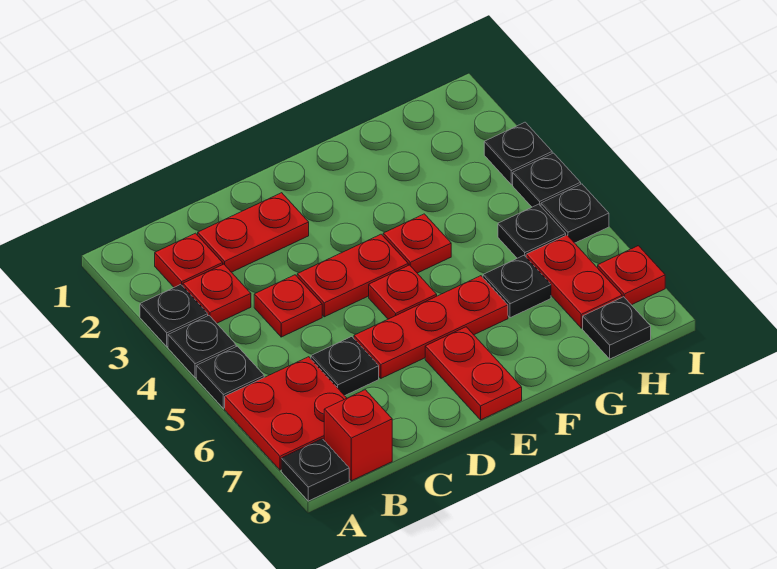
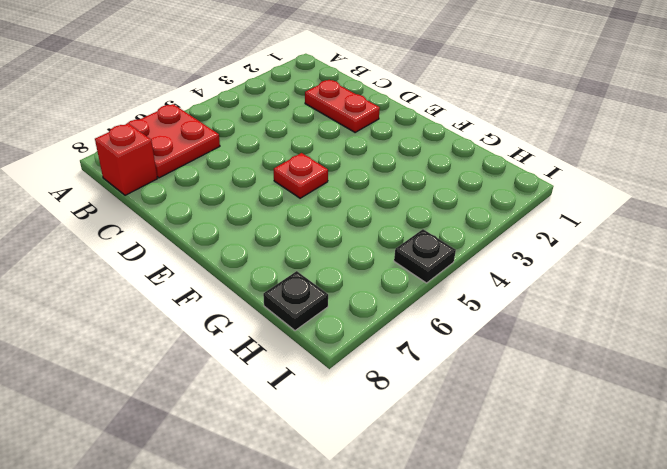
none -> black plate A3 level 1
none -> black plate A4 level 1
none -> black plate A5 level 1

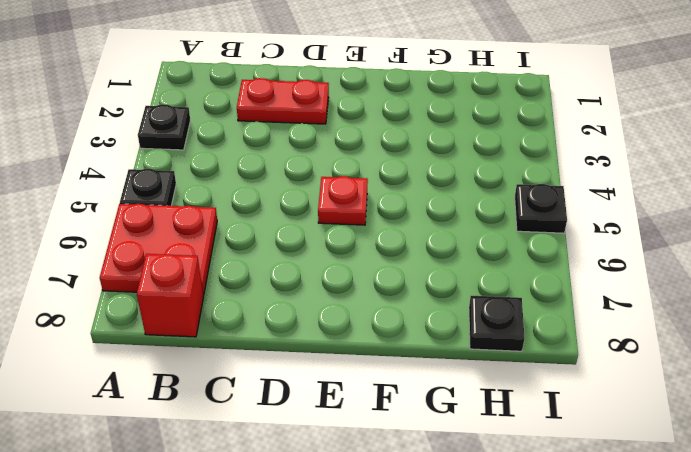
none -> black plate A4 level 1
none -> black plate A8 level 1
none -> red plate B2 level 1

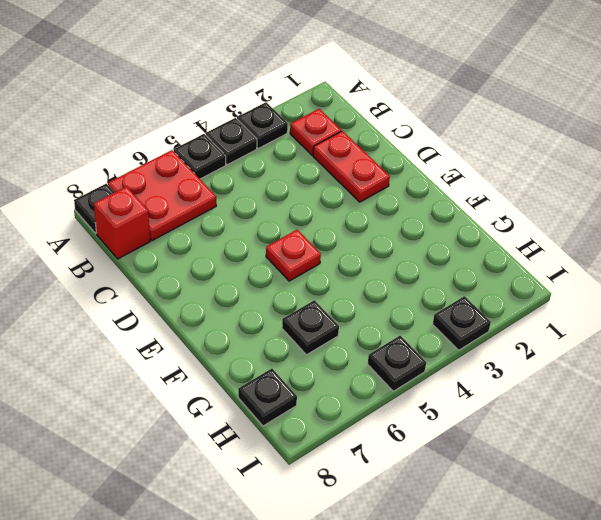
none -> red plate B3 level 1
none -> red plate C4 level 1
none -> black plate C6 level 1

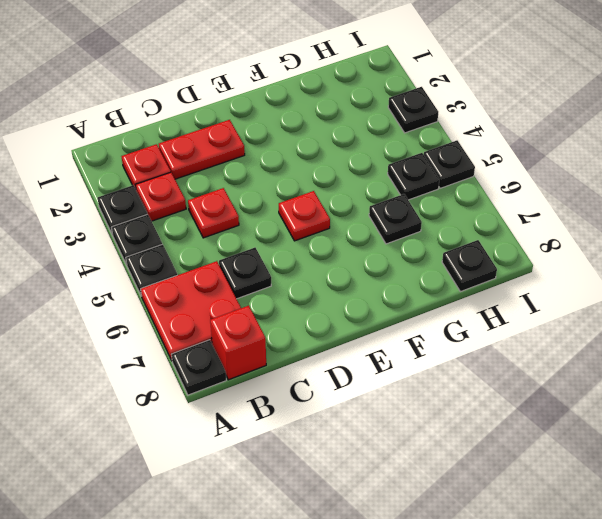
none -> red plate D4:E4 level 1
none -> red plate D6:F6 level 1
none -> red plate E7:E8 level 1

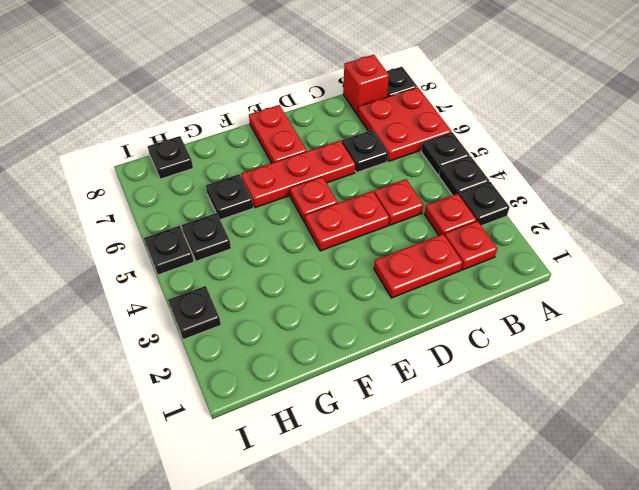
none -> red plate F4 level 1
none -> red plate H6:H7 level 1
none -> black plate I4 level 1

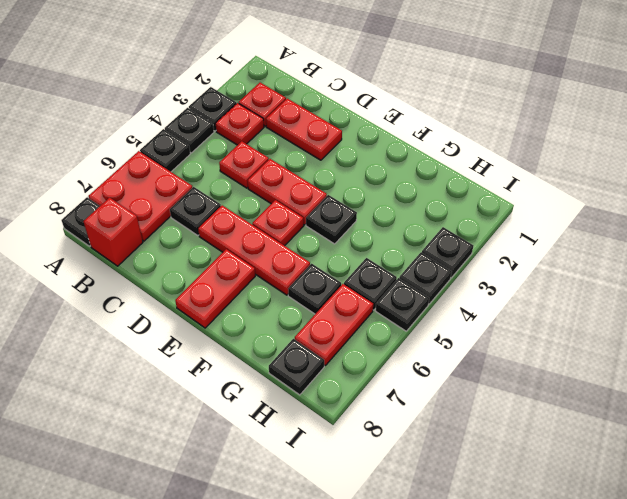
black plate F4 level 1 -> red plate F4 level 1
none -> red plate I7 level 1

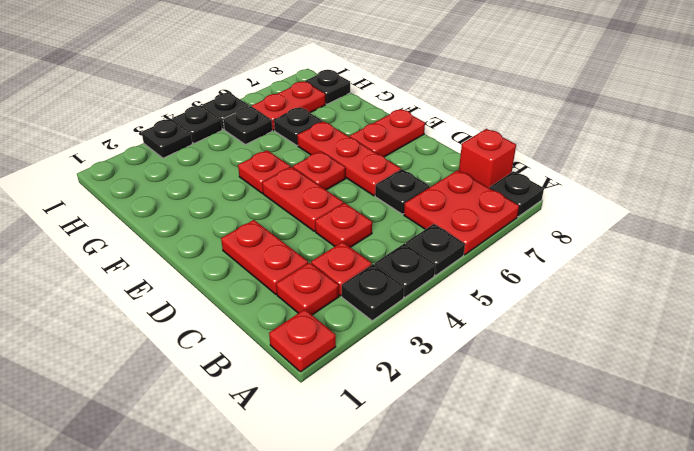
red plate A1 level 1 -> red plate I7 level 1

